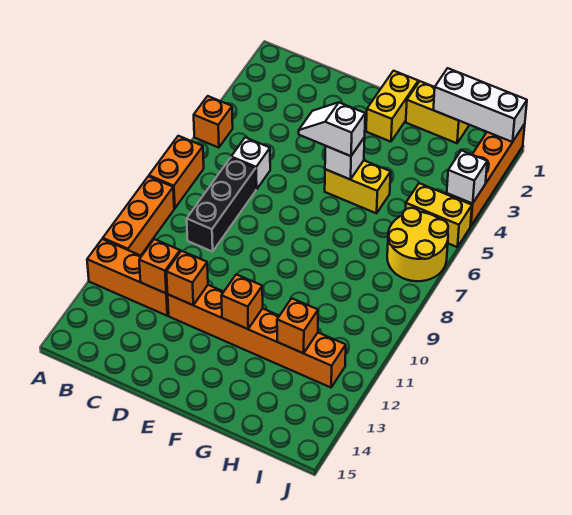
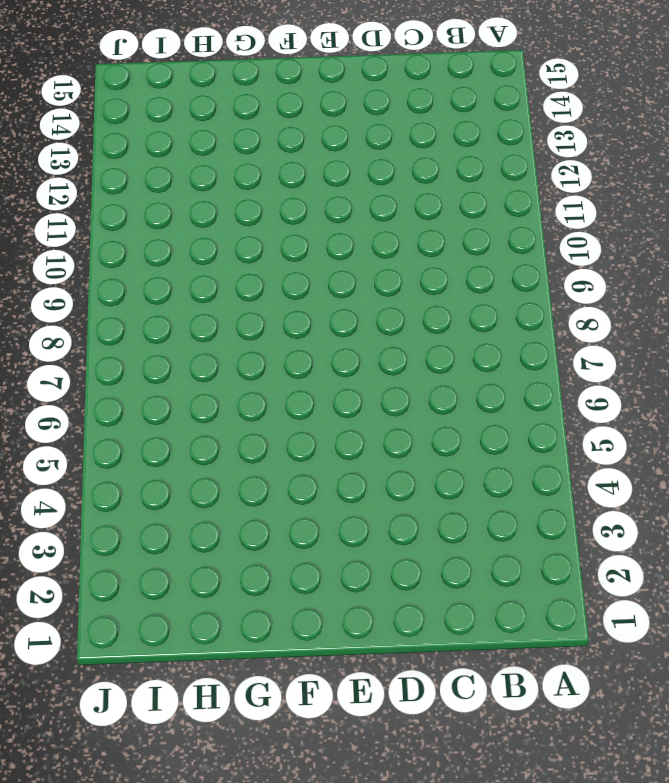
none -> orange brick A5 level 1
none -> orange brick A7:A8 level 1
none -> orange brick A9:A11 level 1

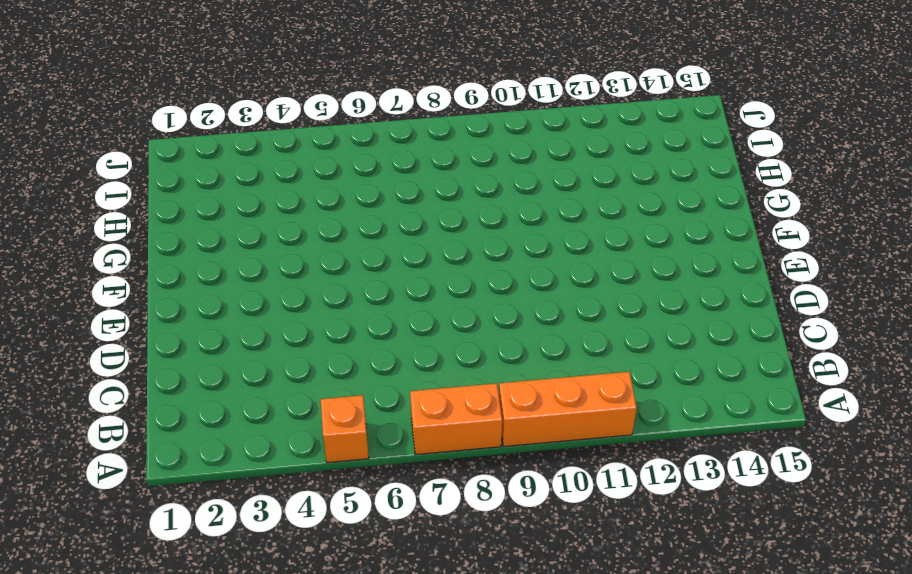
none -> orange brick A12:C12 level 1
none -> white brick C6 level 1
none -> black brick C7:C9 level 1

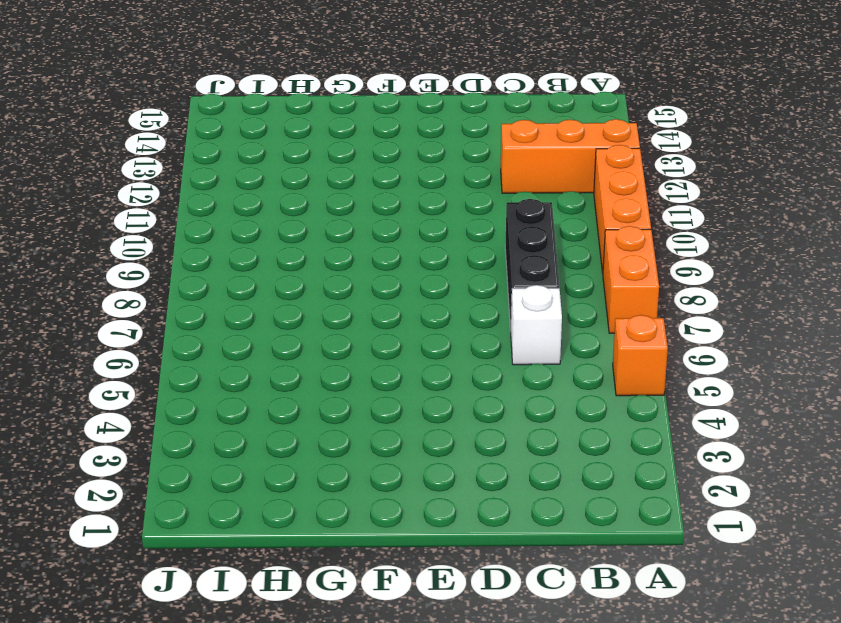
none -> orange brick D12:I12 level 1
none -> yellow brick F1:F2 level 1
none -> yellow brick F5:G5 level 1

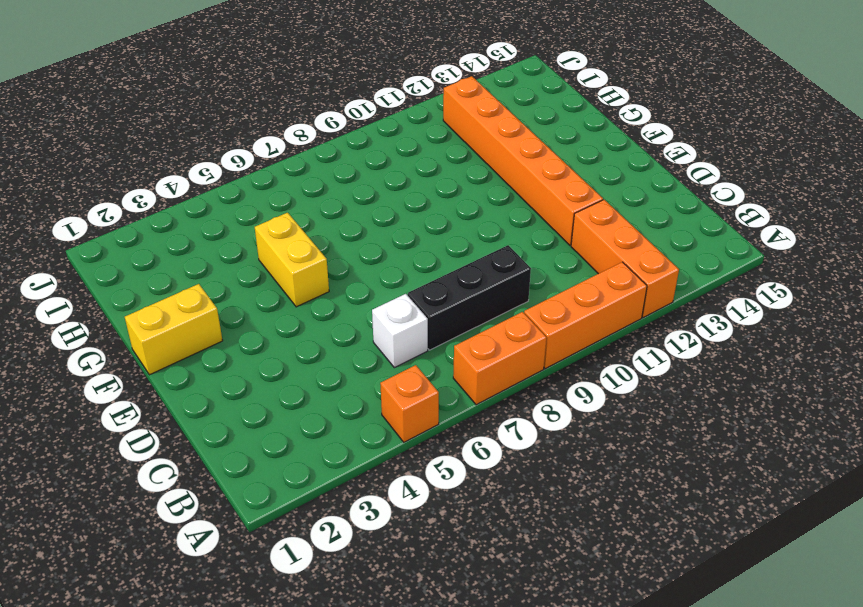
none -> yellow brick G1:H1 level 1
none -> yellow brick I5:J5 level 1
none -> yellow round brick I6:J7 level 1

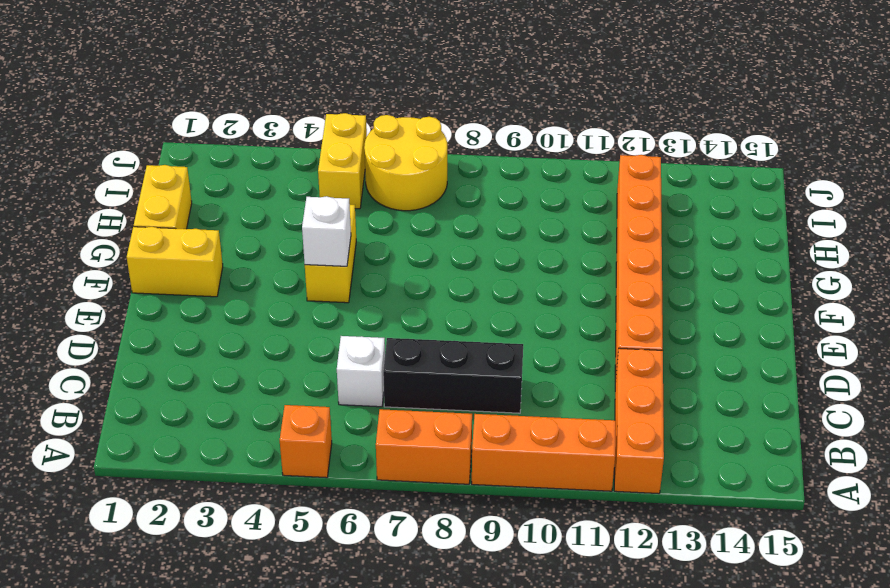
none -> orange brick J1:J4 level 1
none -> orange brick C12 level 2
none -> orange brick D12 level 2

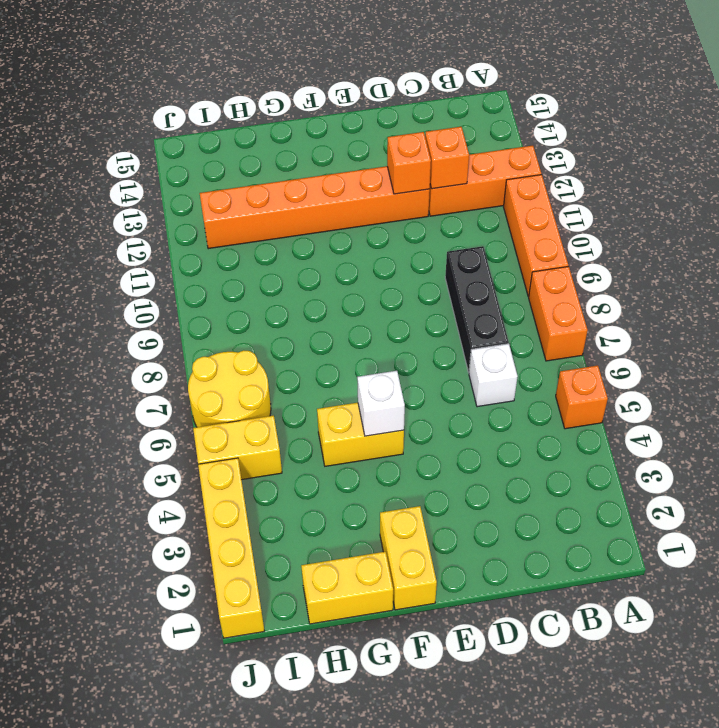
yellow brick J1:J4 level 1 -> orange brick J1:J4 level 1
none -> orange brick F12 level 2
none -> white brick H1:J1 level 2
none -> orange brick H12 level 2

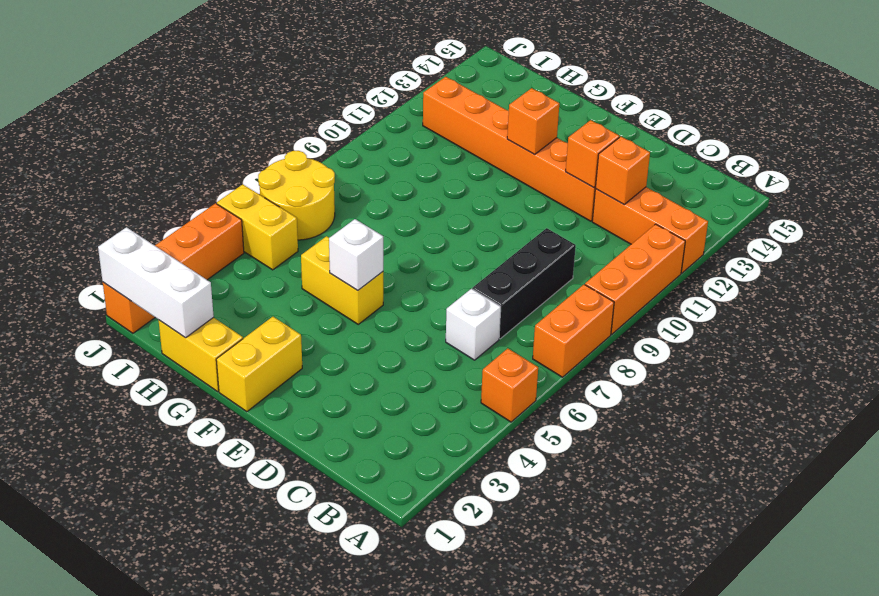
none -> orange brick H12 level 2
none -> white brick J4 level 2
none -> white slope E5:F5 level 3 top F

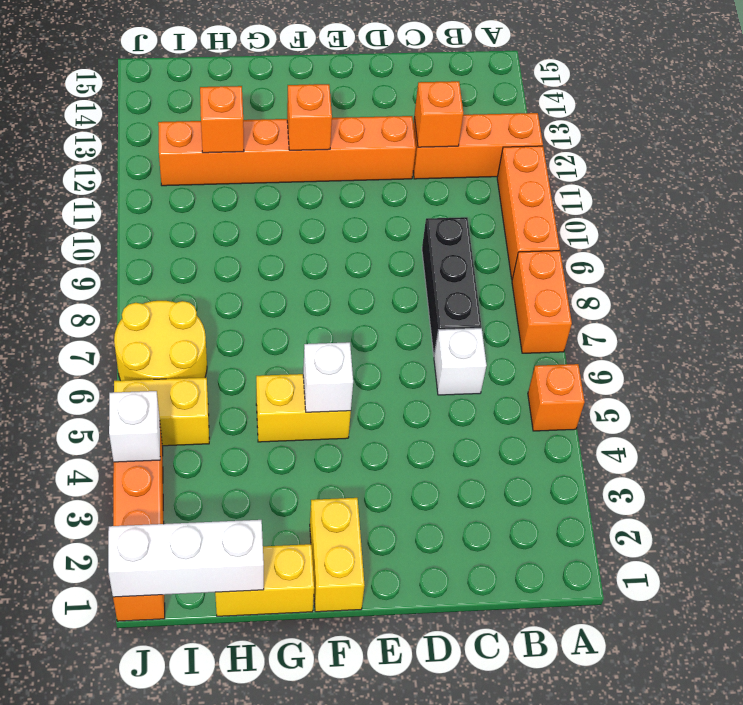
none -> orange brick D12 level 2
none -> white slope E5:F5 level 3 top F

